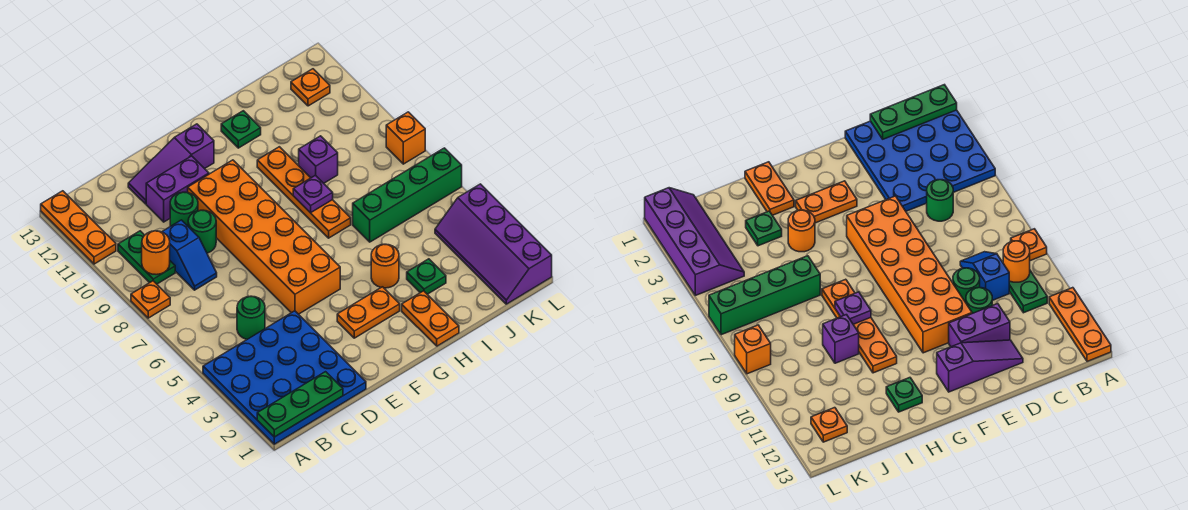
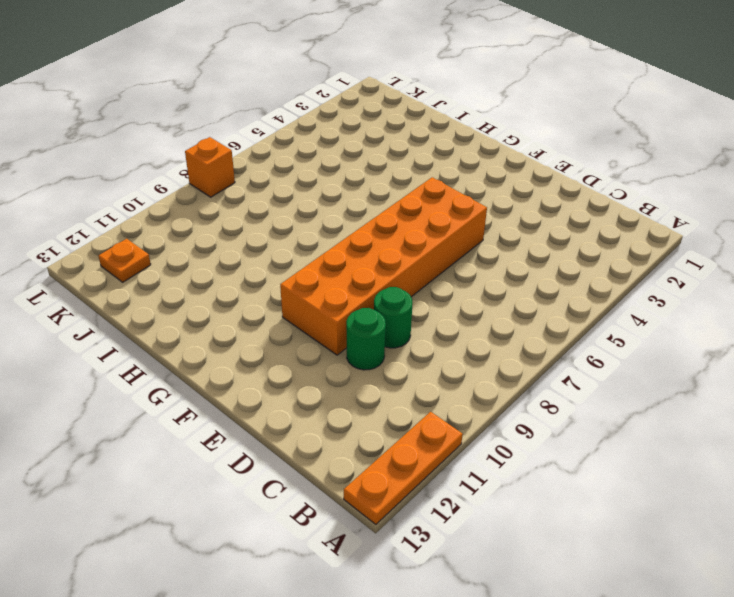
none -> blue plate A1:D4 level 1
none -> orange plate A8 level 1
none -> green plate B9:B10 level 1

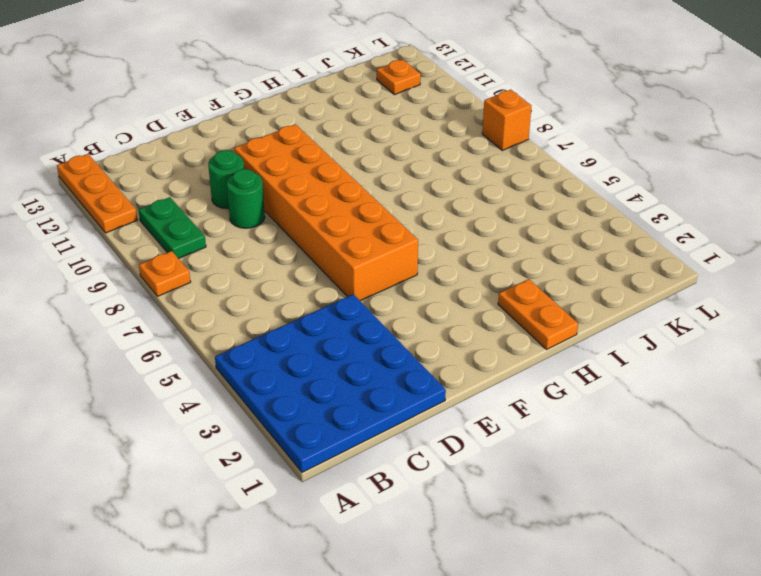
none -> green round brick C5 level 1
none -> blue slope C8:C9 level 1 top 9
none -> purple brick D11:E11 level 1

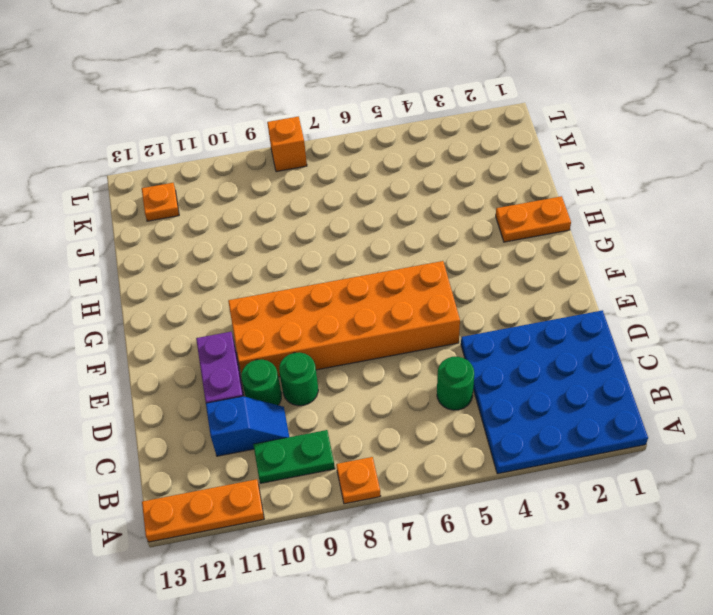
blue slope C10:C11 level 1 top 11 -> blue slope C8:C9 level 1 top 9
none -> purple slope D12:F12 level 1 top F
none -> orange plate F3:G3 level 1
none -> orange round brick H4 level 1

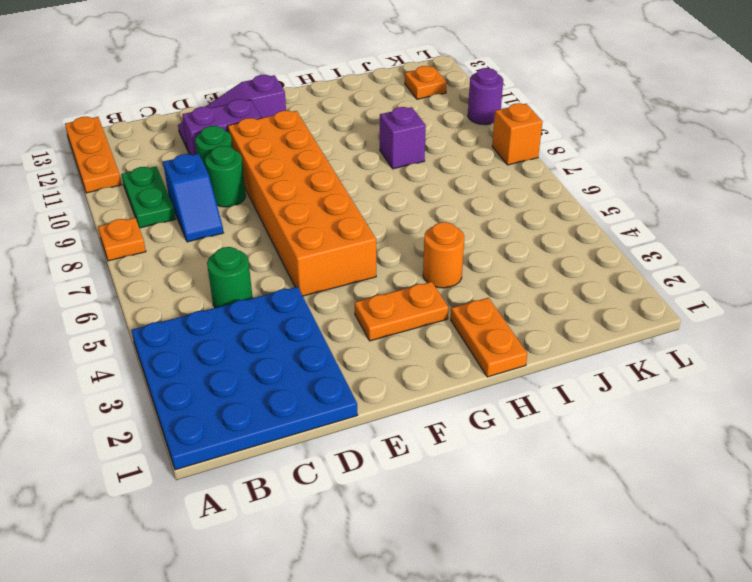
purple round brick L10 level 1 -> none
none -> orange plate H7:H10 level 1
none -> green plate H12 level 1
none -> green plate I3 level 1

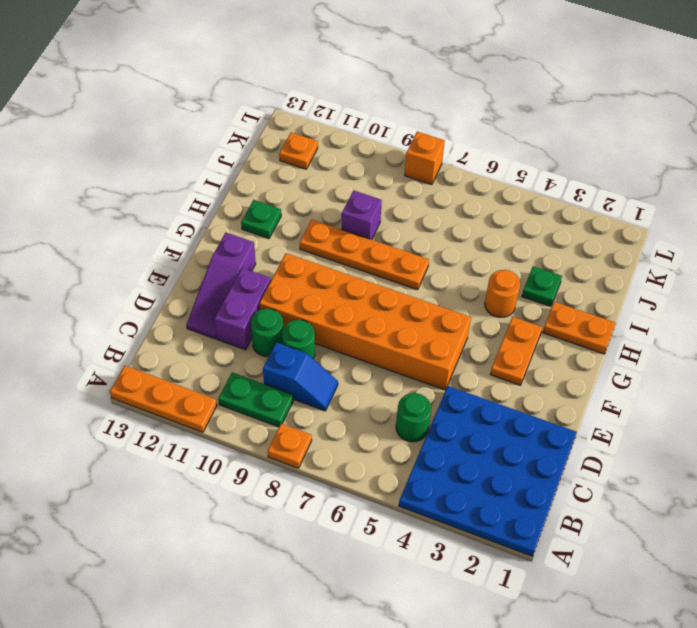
none -> green brick I6:L6 level 1
none -> purple slope K1:L4 level 1 top L
none -> green plate A1:C1 level 2

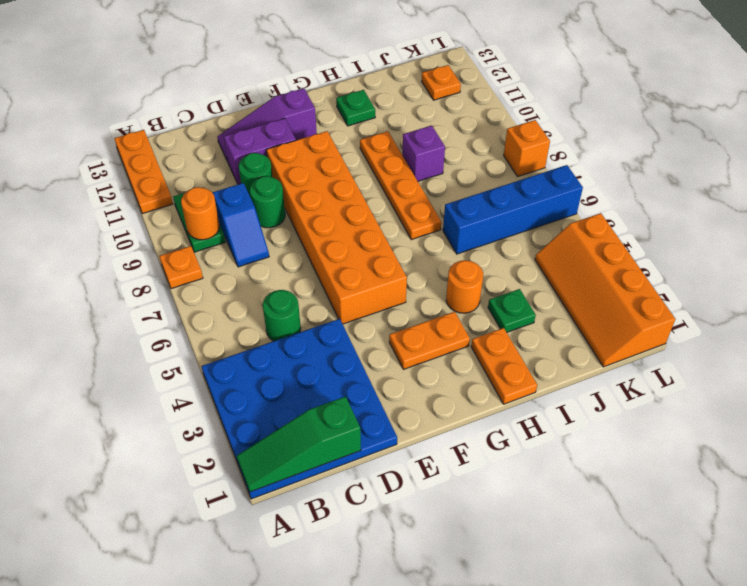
green slope A1:C1 level 2 top C -> green plate A1:C1 level 2
blue brick I6:L6 level 1 -> green brick I6:L6 level 1
orange slope K1:L4 level 1 top L -> purple slope K1:L4 level 1 top L
none -> purple plate H8 level 2

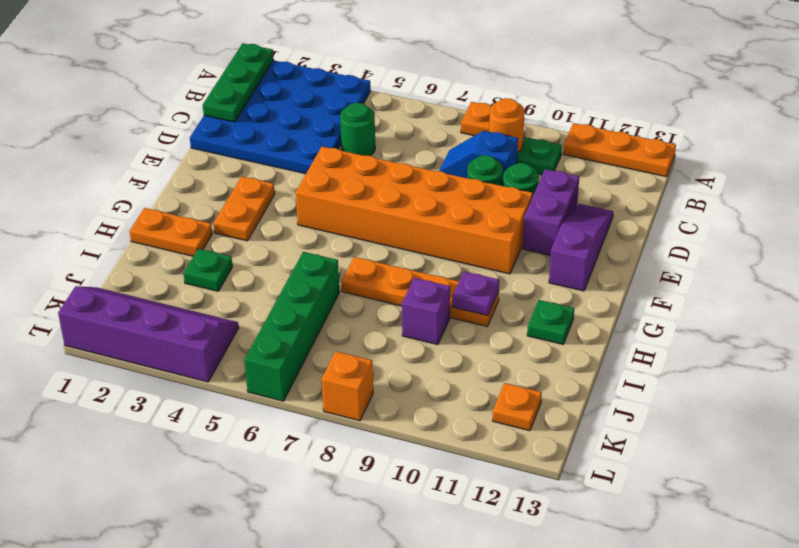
purple plate H10 level 2 -> purple plate H8 level 2
none -> orange round brick H4 level 1

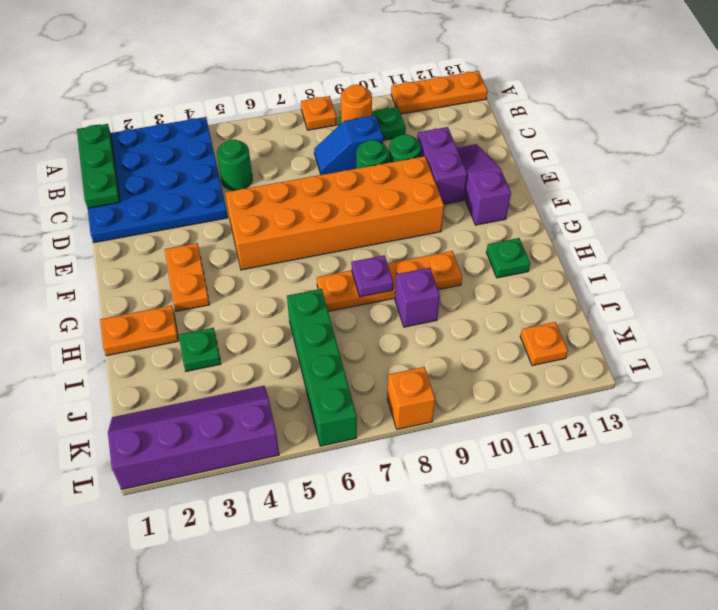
none -> orange round brick H4 level 1

